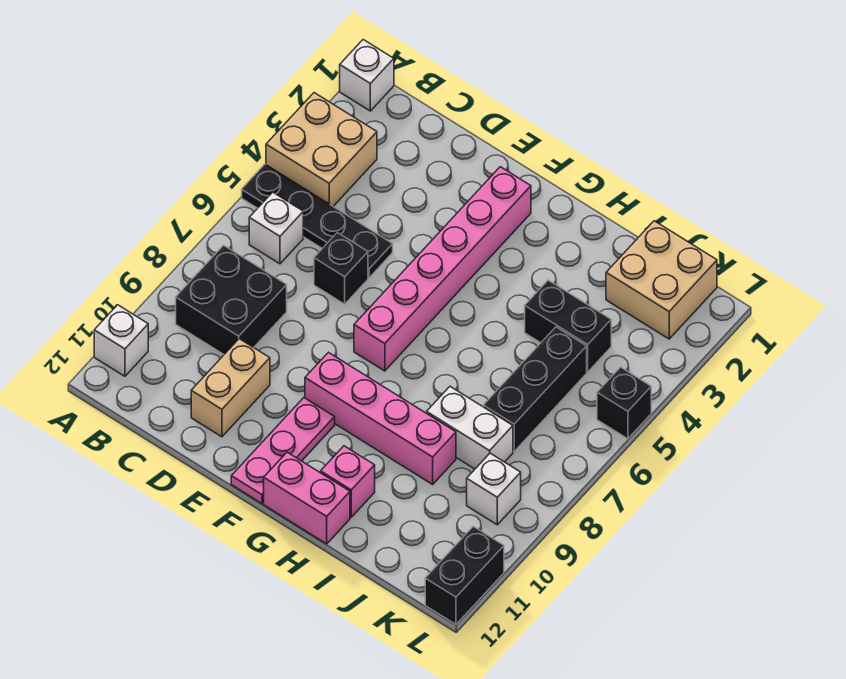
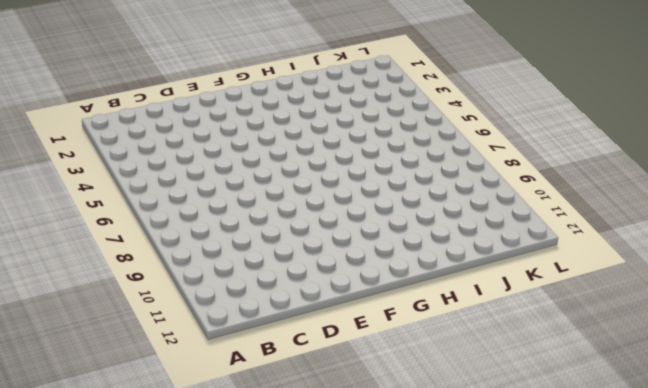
none -> white brick A1 level 1
none -> tan brick A3:B4 level 1
none -> black plate A5:D5 level 1

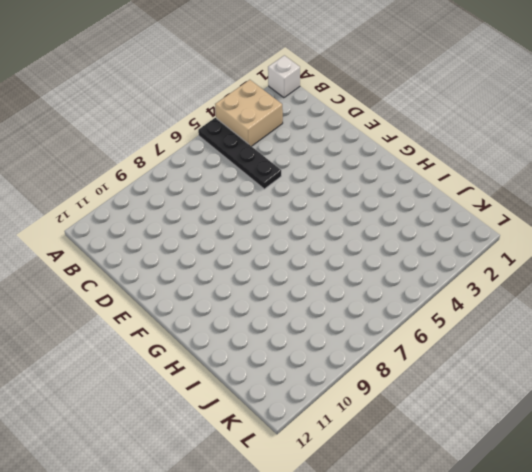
none -> white brick A11 level 1
none -> white brick B6 level 1
none -> black brick B8:C9 level 1

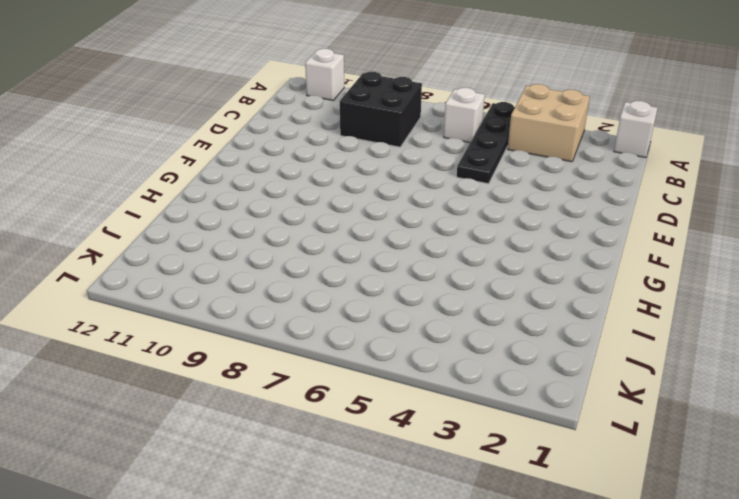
none -> black brick D6 level 1
none -> tan brick D10:D11 level 1
none -> pink brick F2:F7 level 1

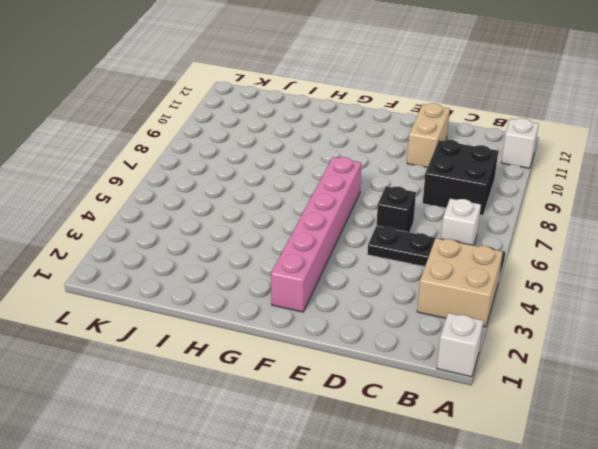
none -> pink brick F9:I9 level 1
none -> pink plate F10:F12 level 1
none -> pink brick G12:H12 level 1

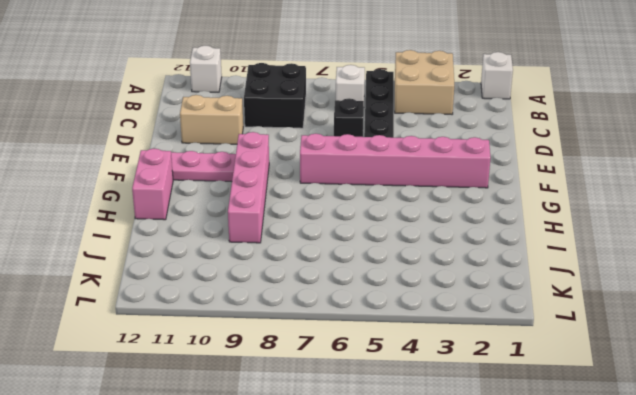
none -> pink brick H11 level 1
none -> black brick I4:J4 level 1
none -> white brick I8:J8 level 1

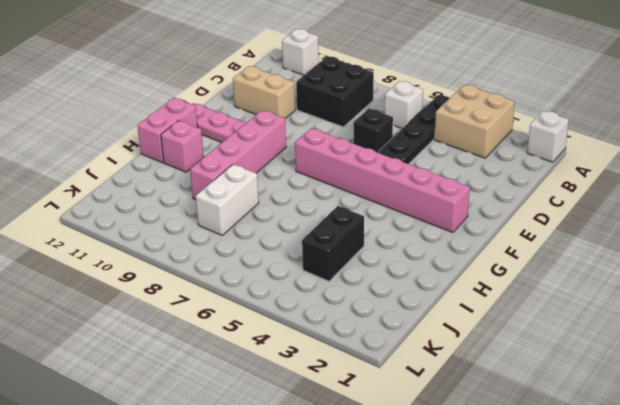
none -> tan brick J1:K2 level 1
none -> black brick J5:J7 level 1
none -> white brick K9 level 1

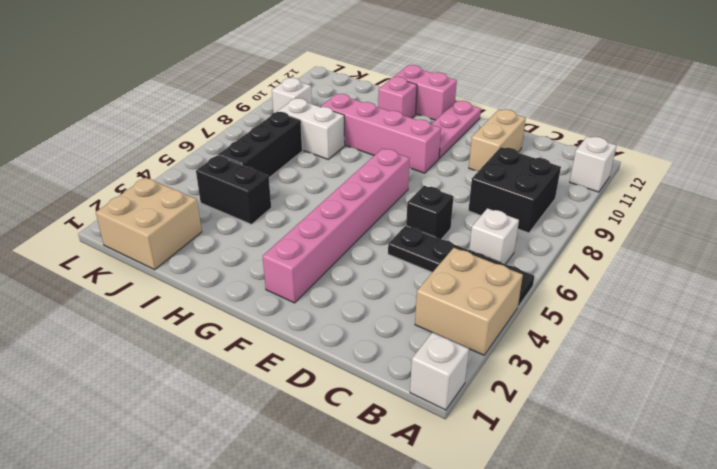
none -> black brick L5 level 1
none -> black brick L11:L12 level 1

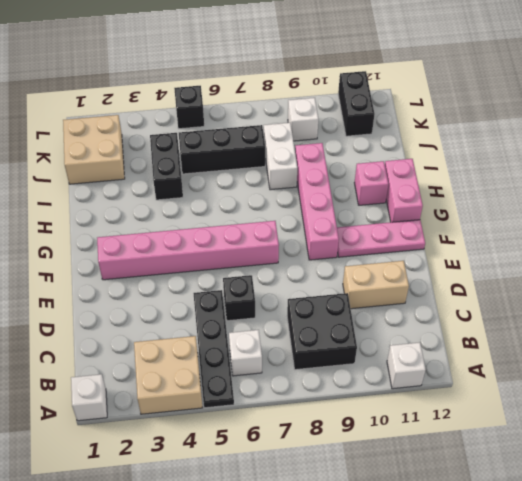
black brick K11:L11 level 1 -> black brick L11:L12 level 1

